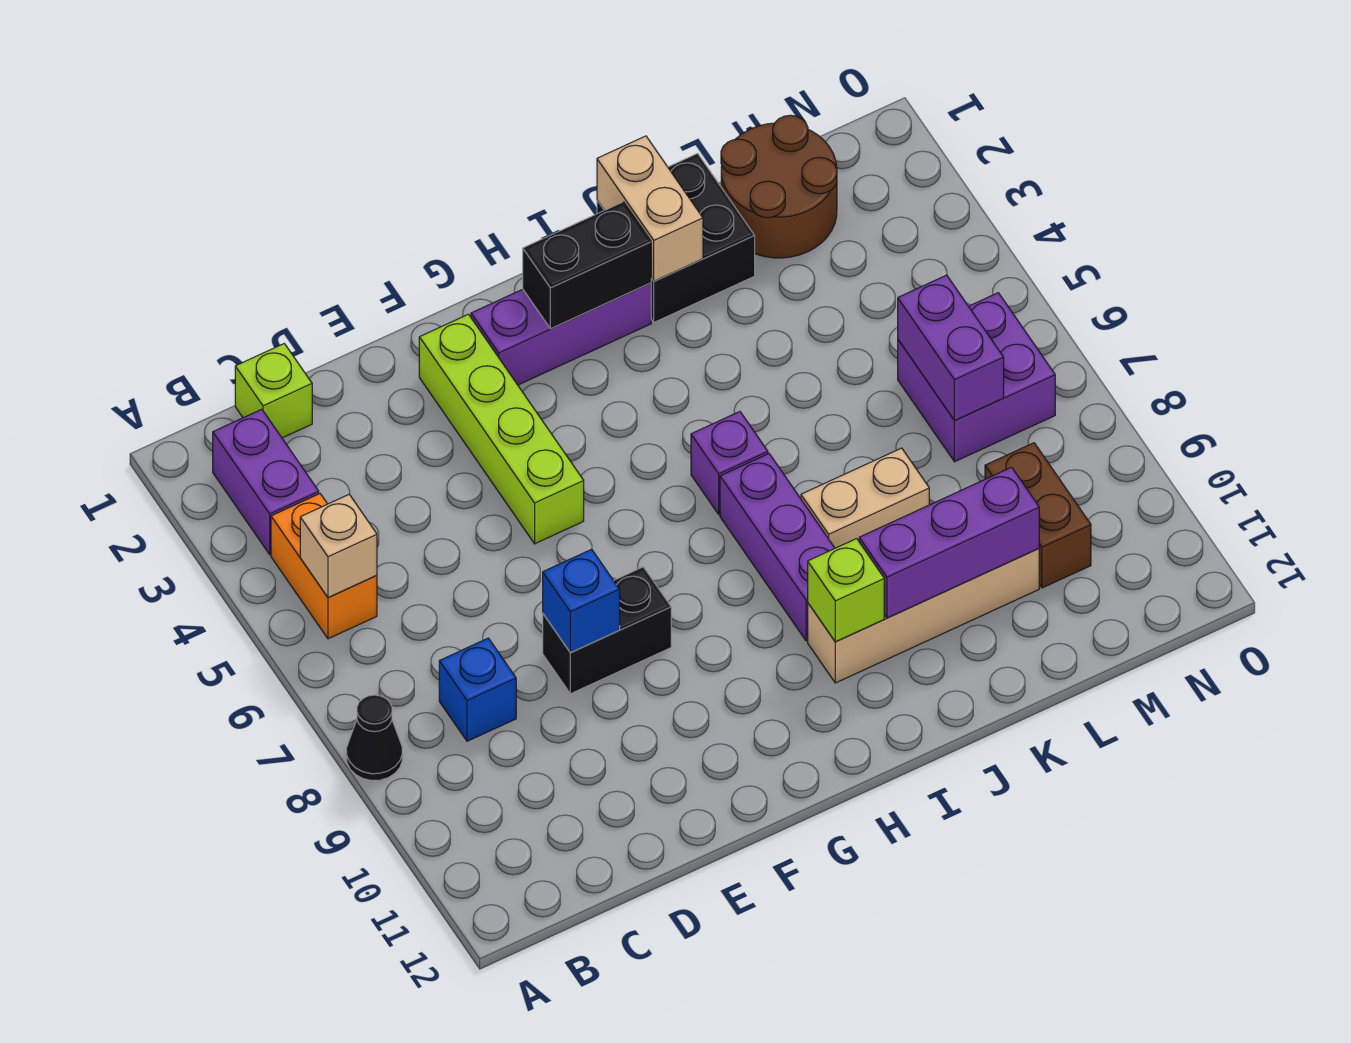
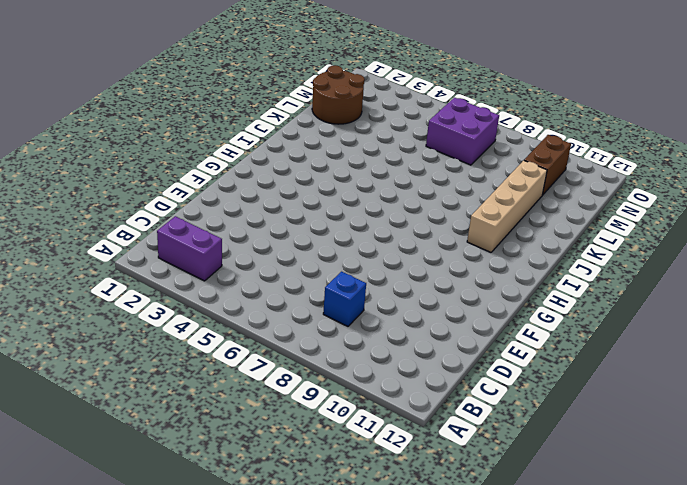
brown brick M10:N10 level 1 -> brown brick M9:M10 level 1
none -> black cone A8 level 1
none -> orange brick B4:B5 level 1
none -> lime brick C1 level 1

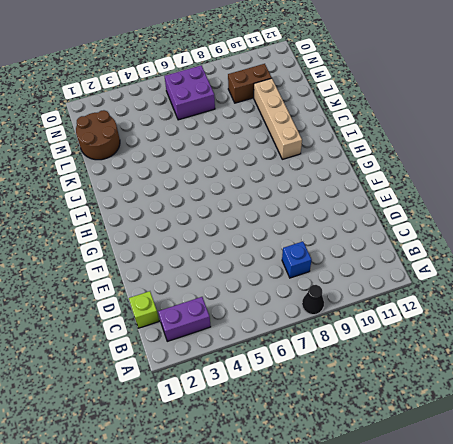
none -> orange brick B4:B5 level 1
none -> black brick E8:F8 level 1
none -> lime brick F2:F5 level 1

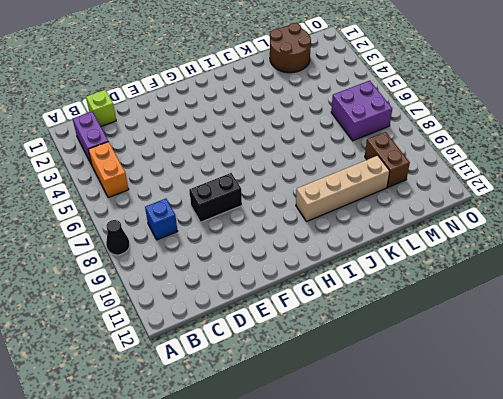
none -> lime brick F2:F5 level 1
none -> purple brick G2:I2 level 1
none -> purple brick I6 level 1

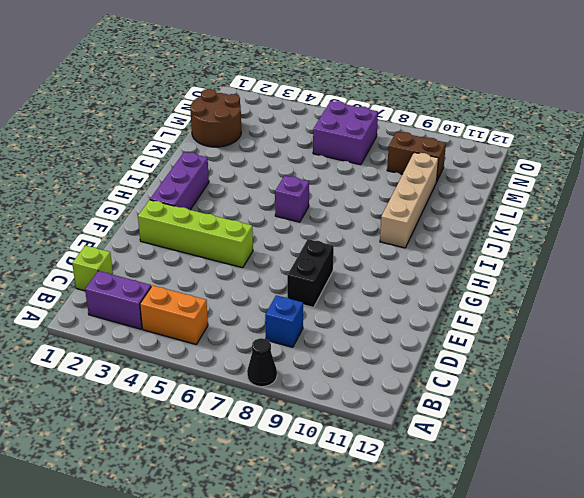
none -> purple brick I7:I9 level 1
none -> black brick J1:K2 level 1
none -> tan brick J8:K8 level 1

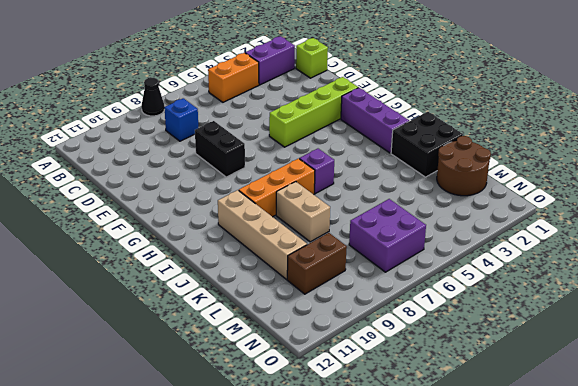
orange brick I7:I9 level 1 -> purple brick I7:I9 level 1
none -> tan brick B5 level 2
none -> blue brick E8 level 2
none -> black brick H2:I2 level 2

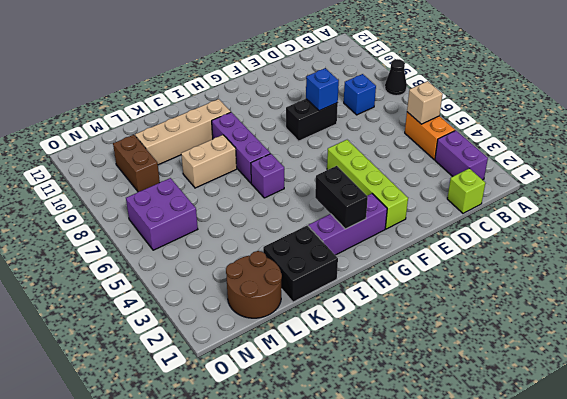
black brick H2:H3 level 2 -> black brick H2:I2 level 2
none -> lime brick I10 level 2
none -> tan brick J1:J2 level 2
none -> purple brick J10:L10 level 2

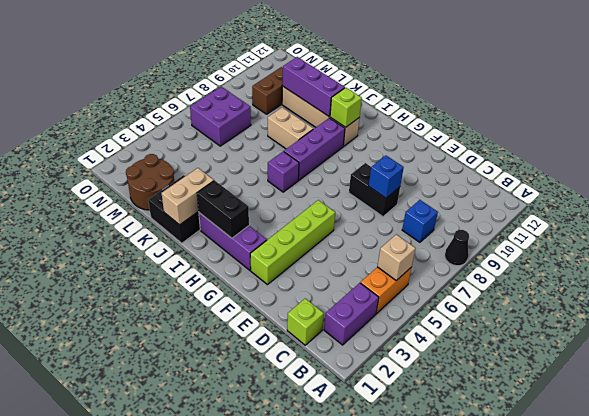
none -> purple brick M6:M7 level 2

